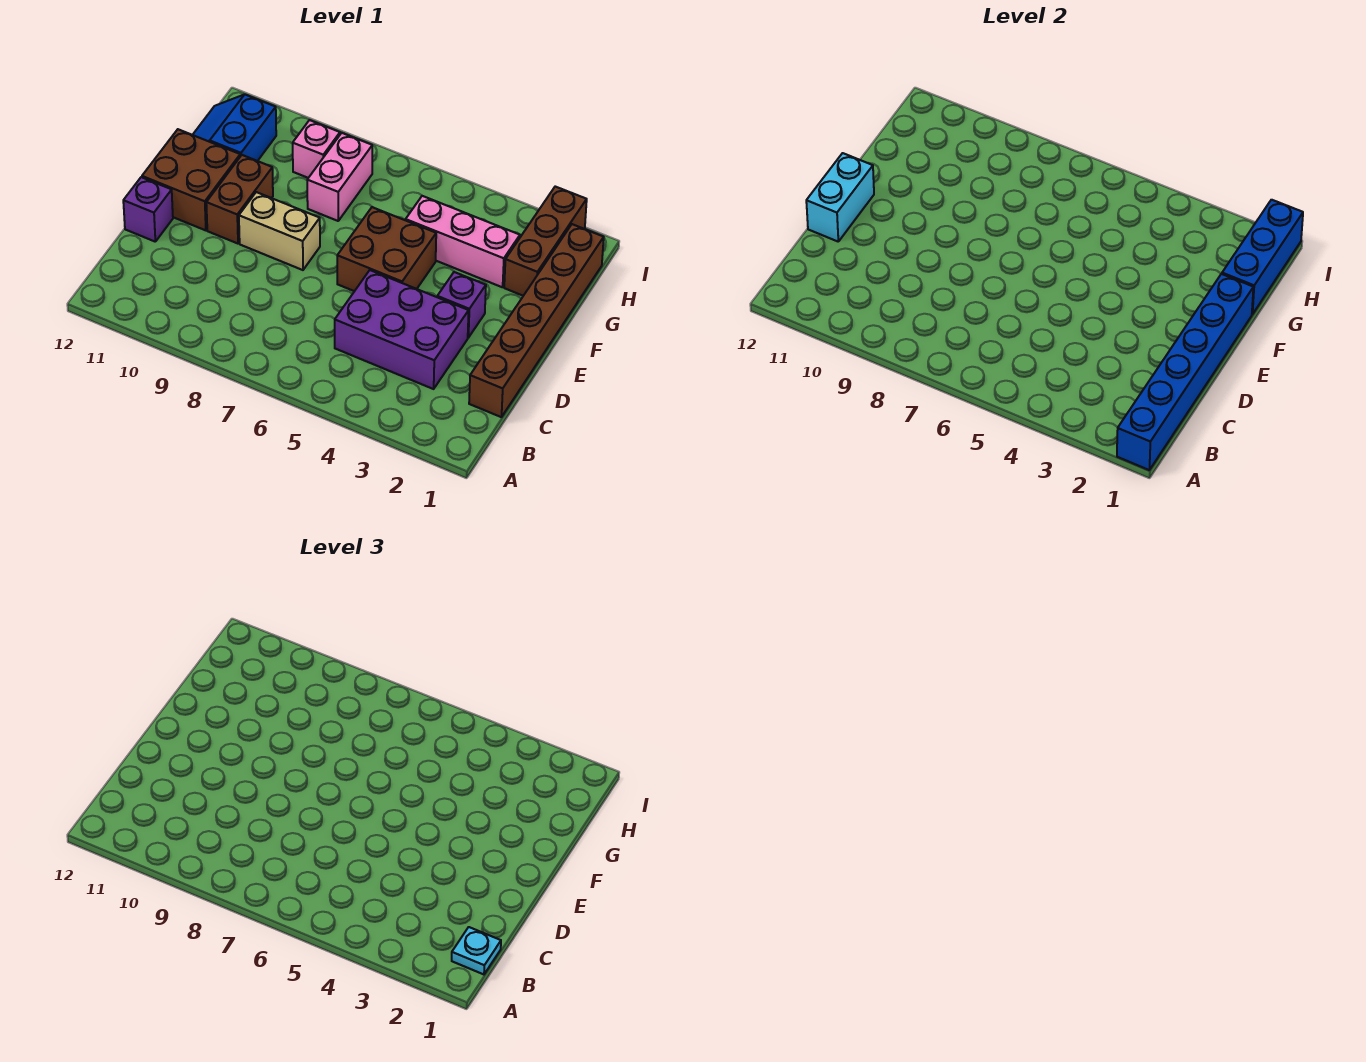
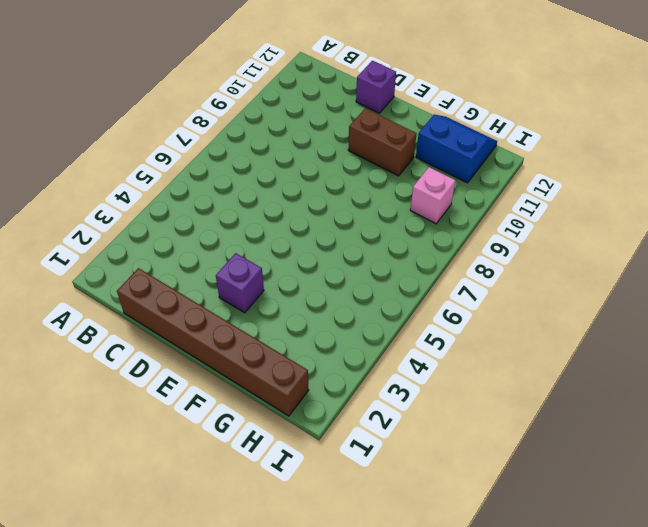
none -> purple brick C3:D5 level 1
none -> brown brick E5:F6 level 1
none -> tan brick E8:E9 level 1

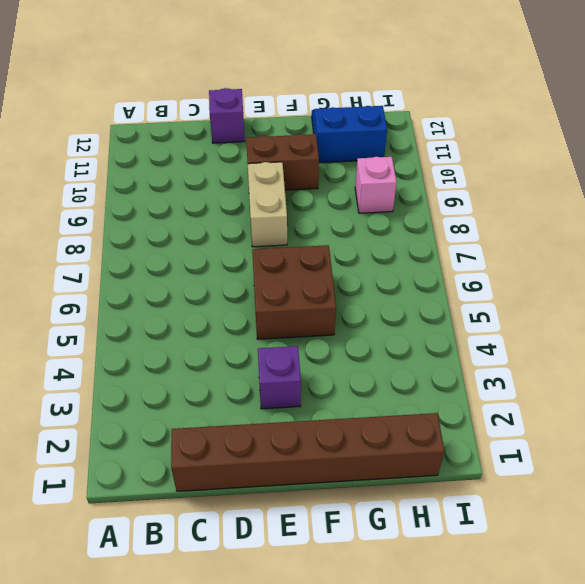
none -> purple brick C3:D5 level 1
none -> brown brick E11:F12 level 1
none -> brown brick G2:I2 level 1

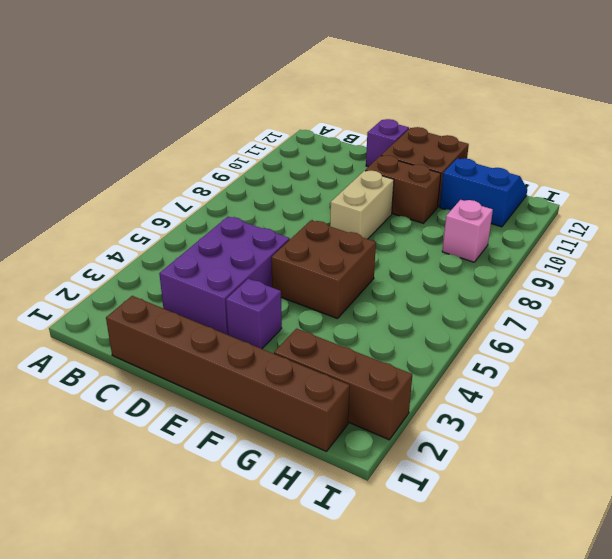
none -> pink brick G3:G5 level 1
none -> pink brick G8:H8 level 1
none -> blue brick A1:F1 level 2

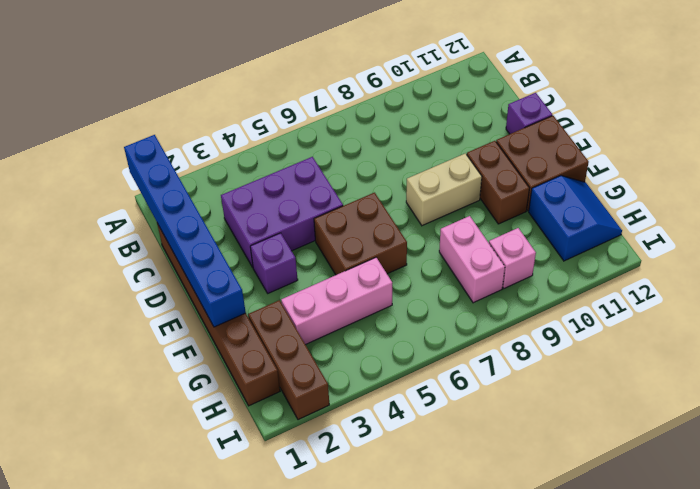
none -> cyan brick D12:E12 level 2
none -> blue brick G1:I1 level 2
none -> cyan plate B1 level 3

